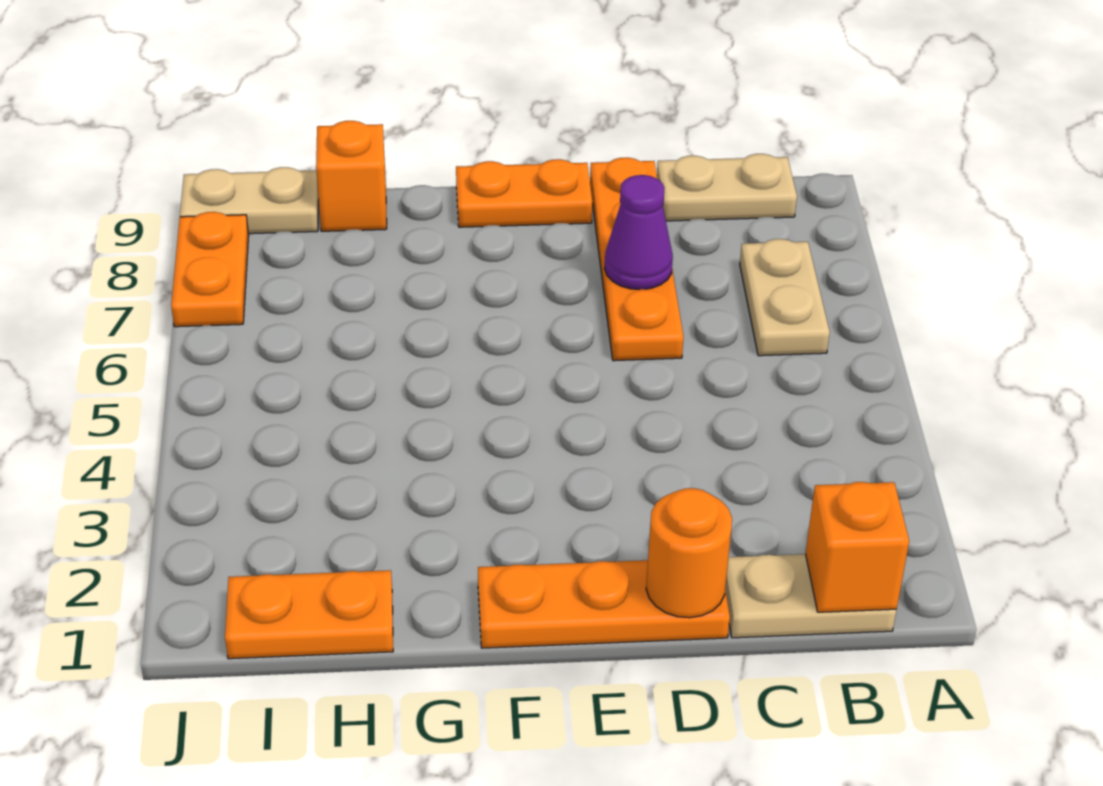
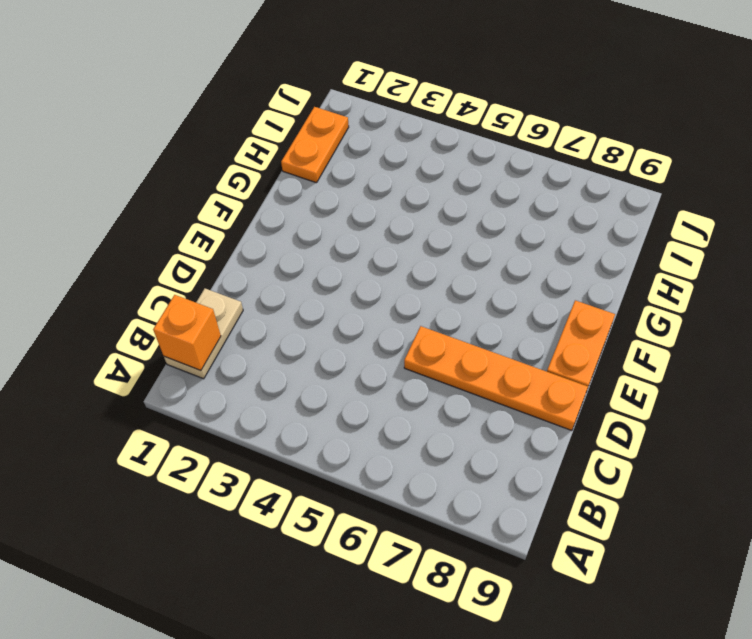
none -> tan plate B6:B7 level 1
none -> tan plate B9:C9 level 1
none -> orange plate D1:F1 level 1

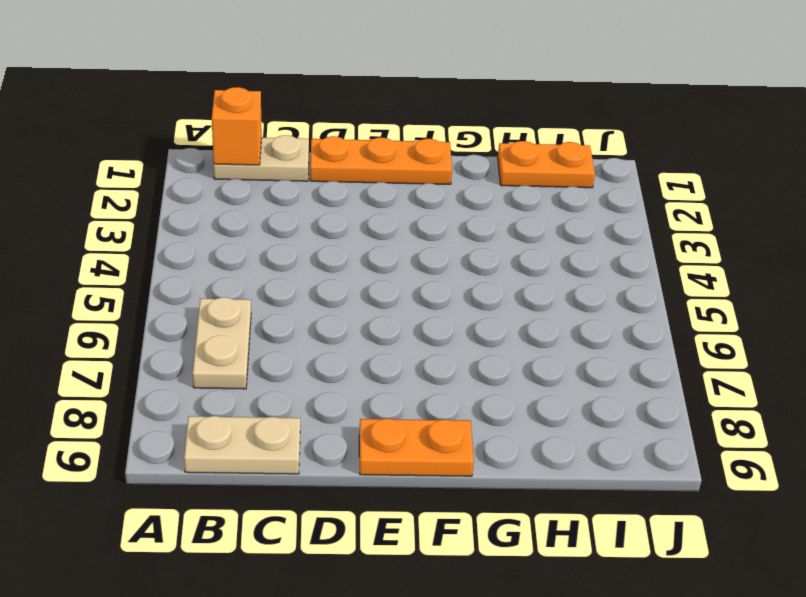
none -> orange plate D6:D9 level 1
none -> orange brick H9 level 1
none -> tan plate I9:J9 level 1

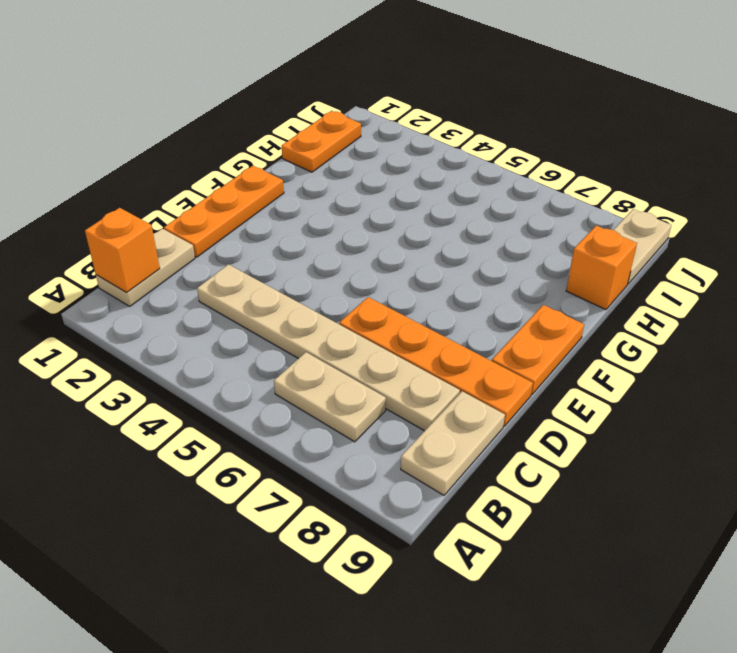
tan plate C3:C8 level 1 -> none
none -> orange plate J7:J8 level 1
none -> orange round brick D1 level 2
none -> purple cone D7 level 2

